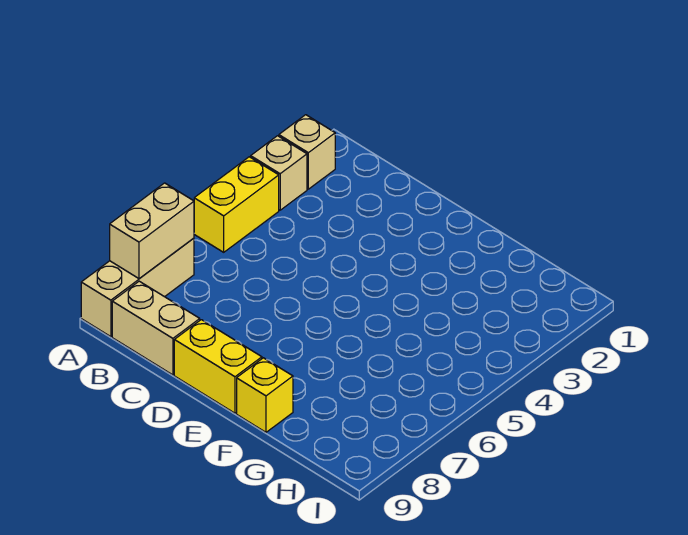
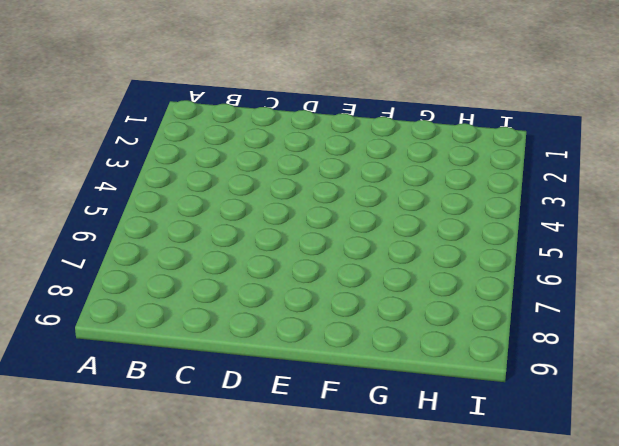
none -> tan brick A2 level 1
none -> tan brick A3 level 1

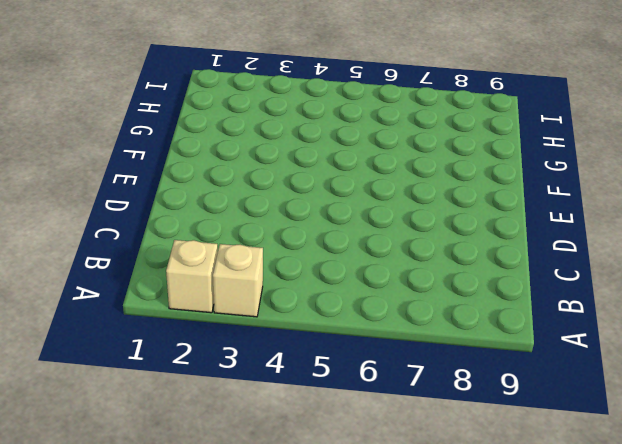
none -> yellow brick A4:A5 level 1
none -> tan brick A7:A9 level 1

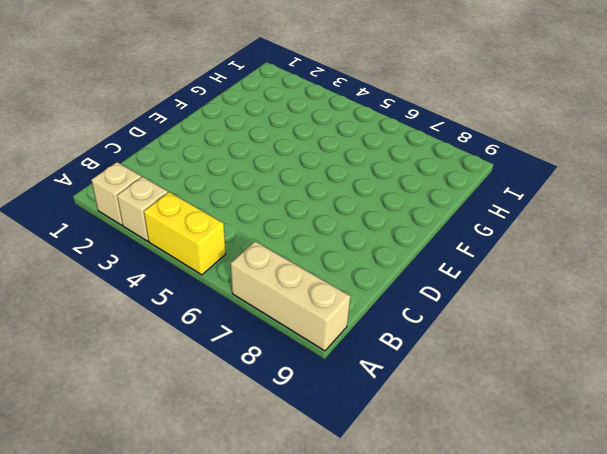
none -> tan brick B9:C9 level 1
none -> yellow brick D9:E9 level 1

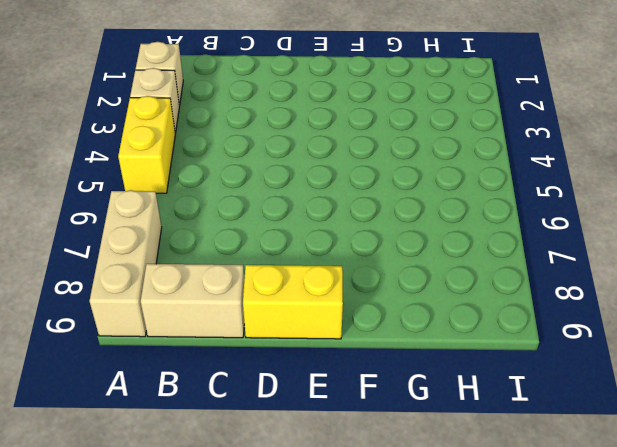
none -> yellow brick F9 level 1
none -> tan brick A7:A8 level 2

